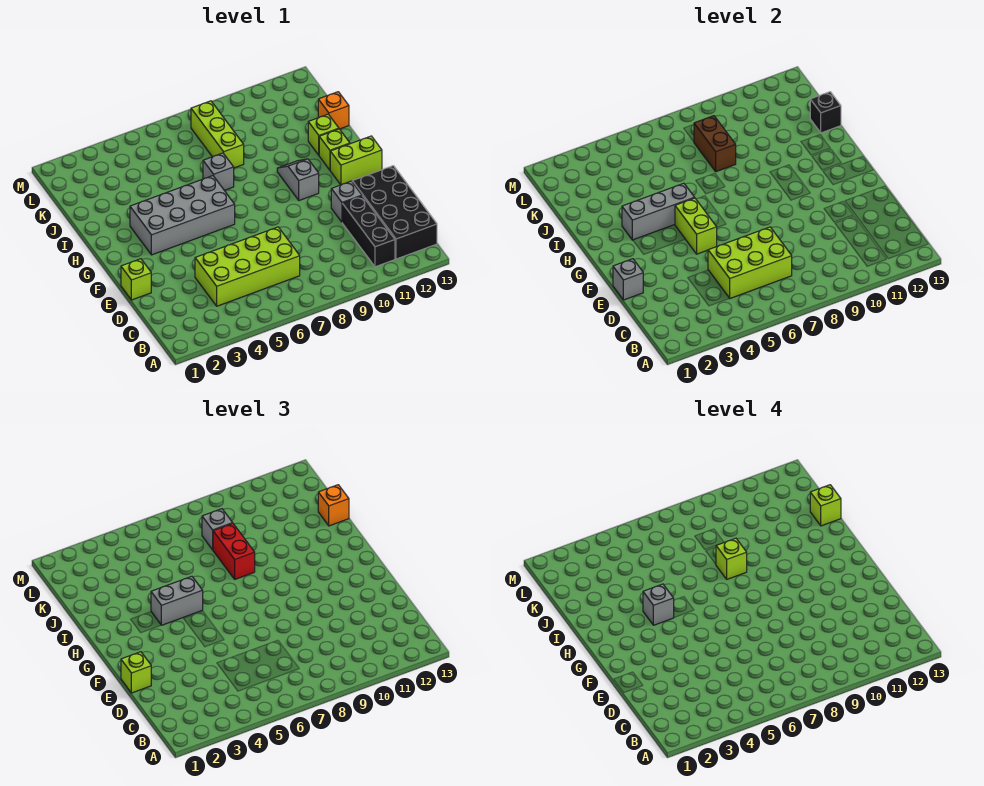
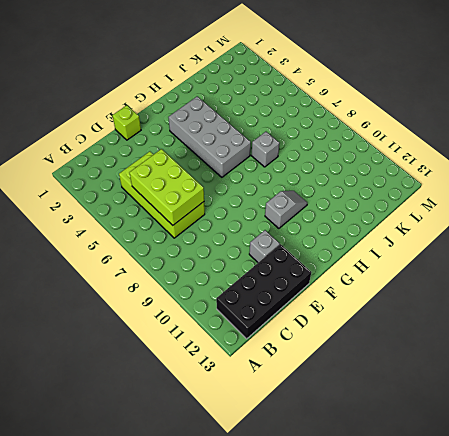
none -> black brick B11:D11 level 1
none -> lime brick G12:G13 level 1
none -> lime brick H12 level 1

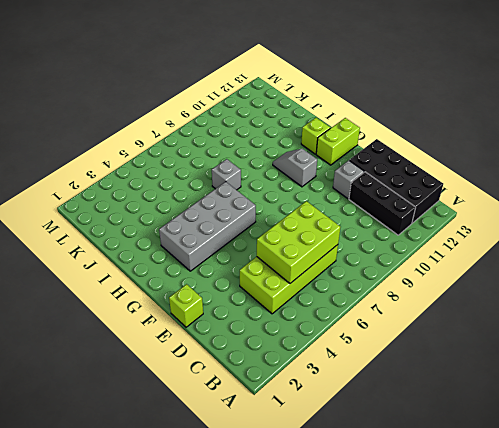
none -> lime brick I12 level 1
none -> lime brick J8:L8 level 1
none -> orange brick J13 level 1

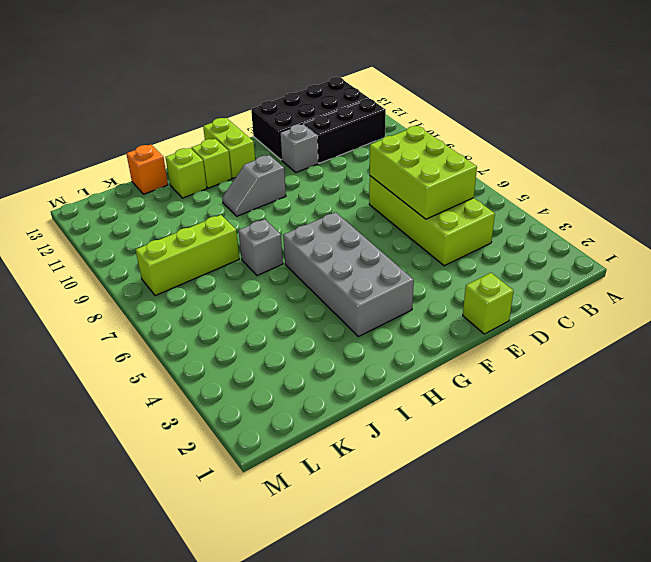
none -> grey brick E1 level 2
none -> lime brick F5:G5 level 2
none -> grey brick H3:H5 level 2

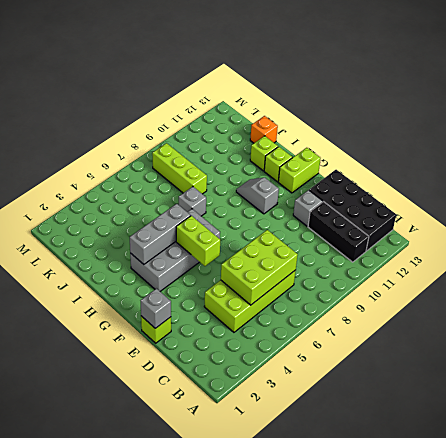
none -> brown brick J8:K8 level 2
none -> black brick J13 level 2
none -> lime brick E1 level 3

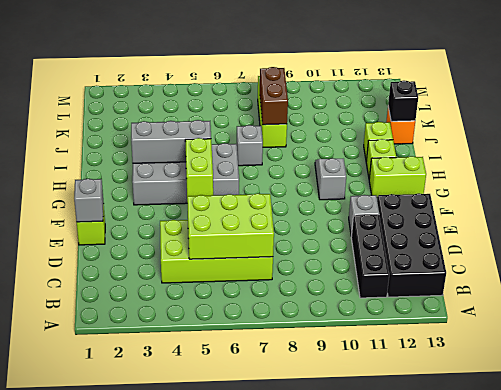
none -> lime brick E1 level 3
none -> grey brick H4:H5 level 3
none -> red brick I8:J8 level 3

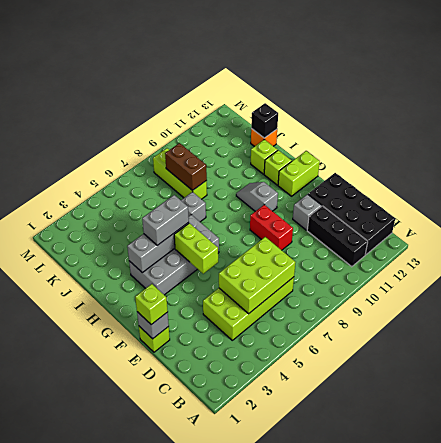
red brick E9:F9 level 1 -> red brick I8:J8 level 3
none -> orange brick J13 level 3
none -> grey brick K8 level 3
none -> grey brick H4 level 4

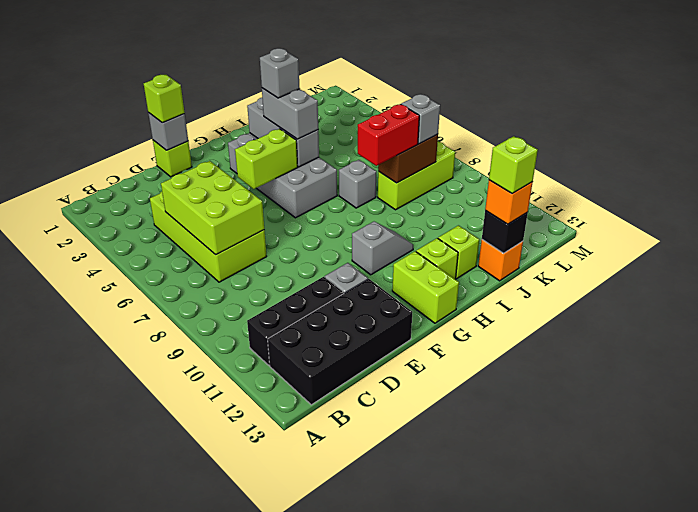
none -> lime brick I8 level 4

